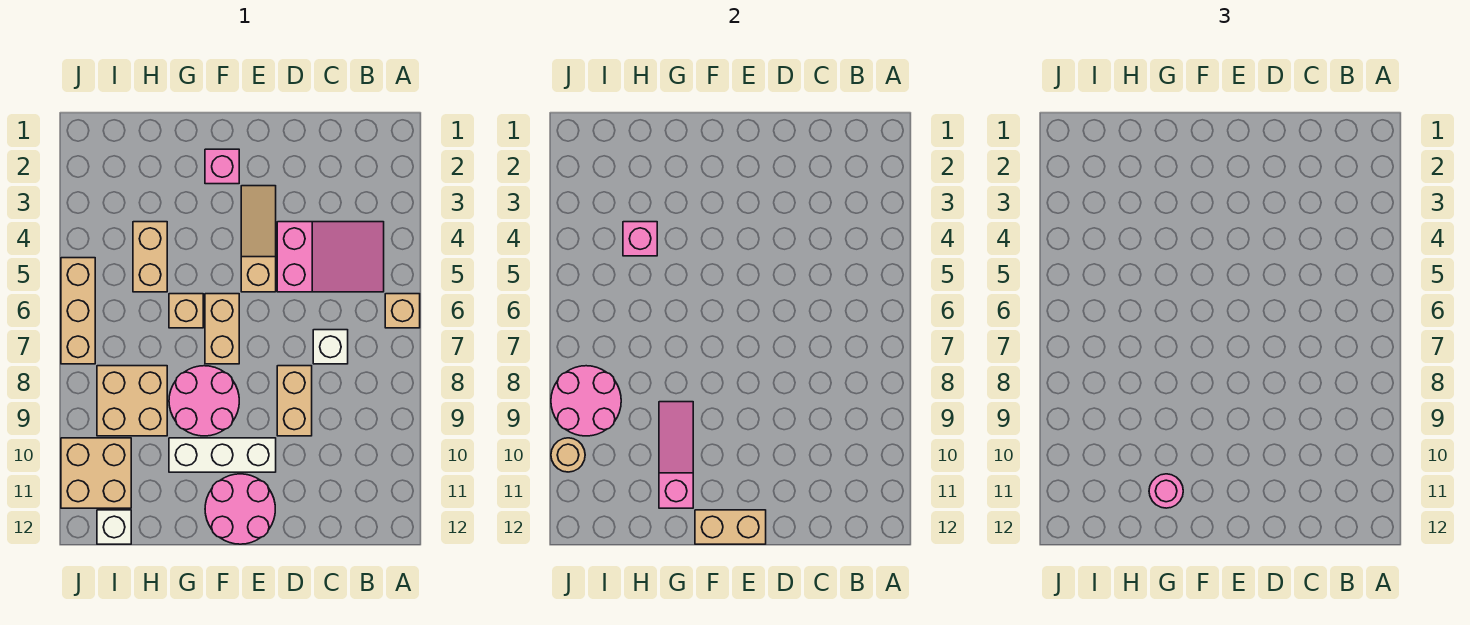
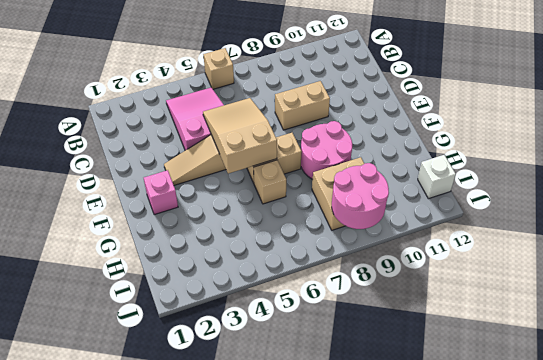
tan slope D5:F6 level 2 top F -> none
none -> white brick C7 level 1
none -> white brick E10:G10 level 1
none -> pink round brick E11:F12 level 1

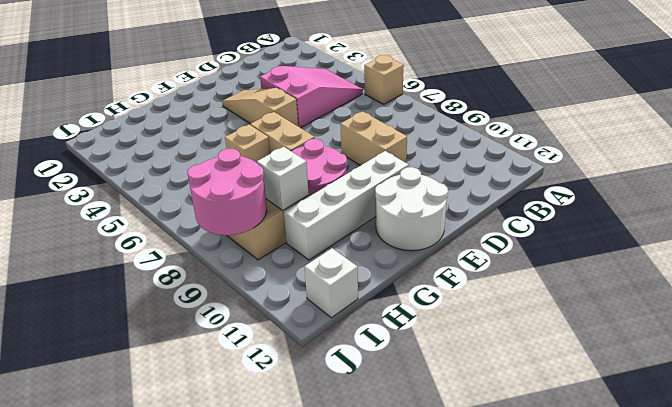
white brick E10:H10 level 1 -> white brick E10:G10 level 1
white round brick E11:F12 level 1 -> pink round brick E11:F12 level 1
white brick H9 level 2 -> white brick C7 level 1
none -> pink brick F2 level 1
none -> tan brick H4:H5 level 1
none -> tan brick I10:J11 level 1

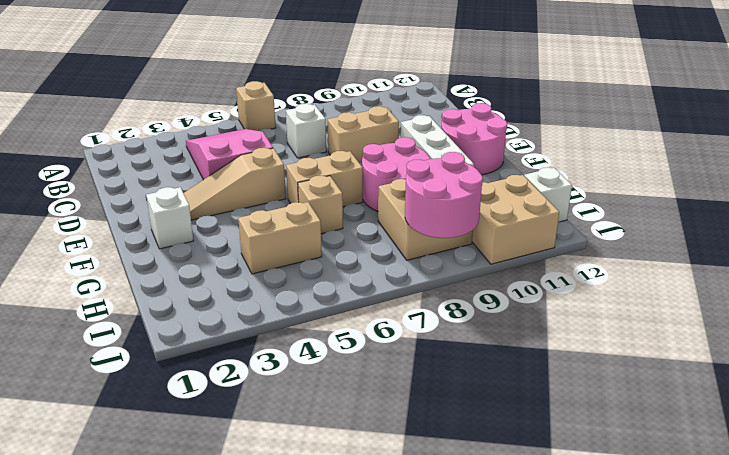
white brick F2 level 1 -> pink brick F2 level 1
none -> tan brick J5:J7 level 1
none -> tan brick E12:F12 level 2
none -> pink slope G9:G11 level 2 top 11

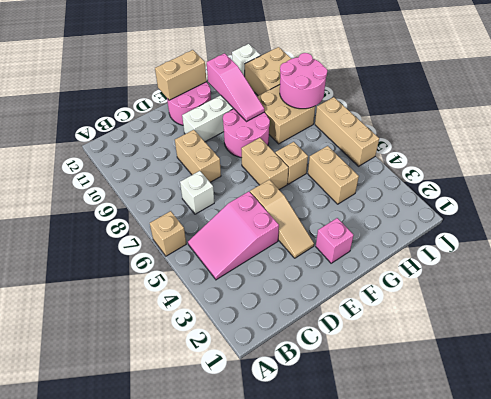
none -> pink brick H4 level 2
none -> tan round brick J10 level 2
none -> pink round brick G11 level 3

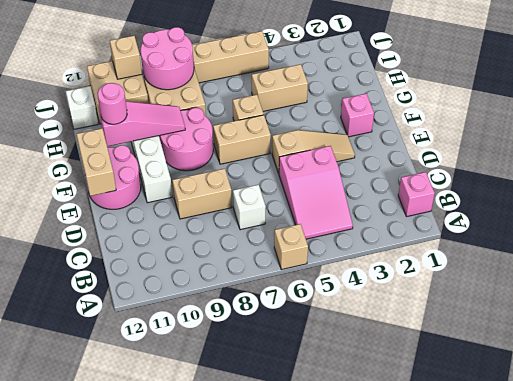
pink brick B1 level 1 -> pink brick H4 level 2
tan brick J10 level 2 -> tan round brick J10 level 2

